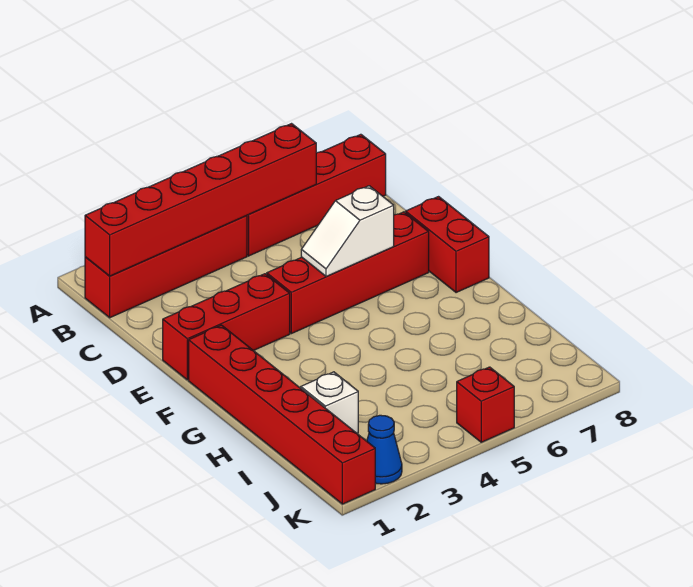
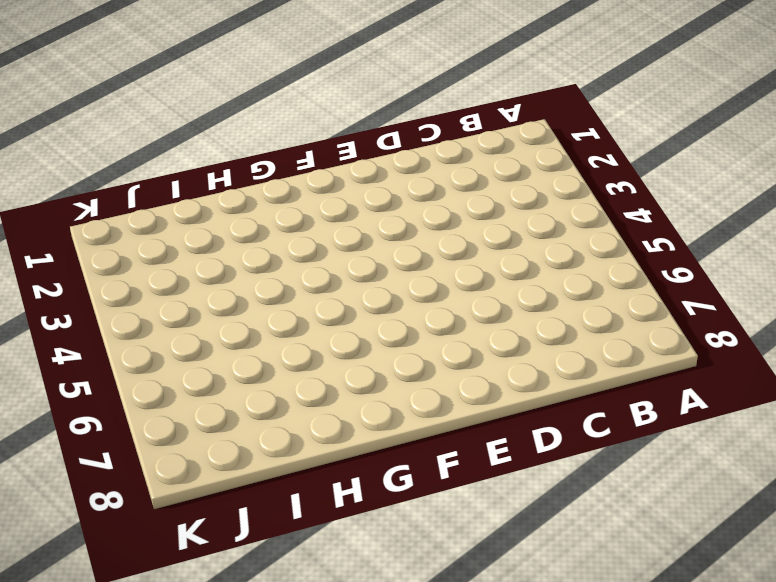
none -> red brick B1:B4 level 1
none -> red brick B5:B8 level 1

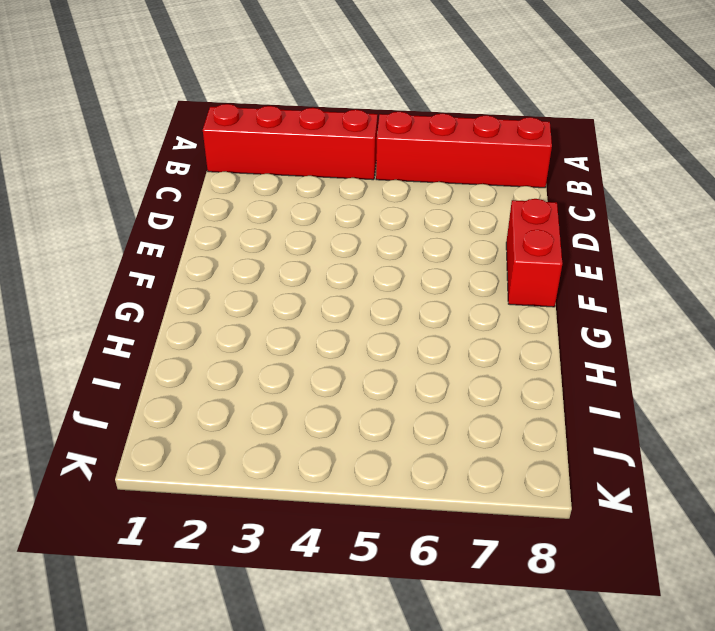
none -> red brick E1:E3 level 1
none -> red brick E4:E7 level 1

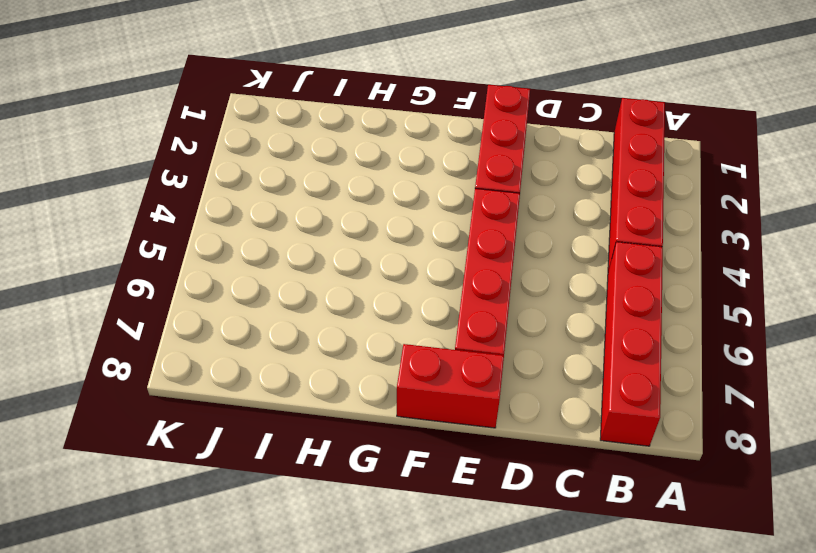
none -> red brick F1:K1 level 1
none -> white brick I2 level 1

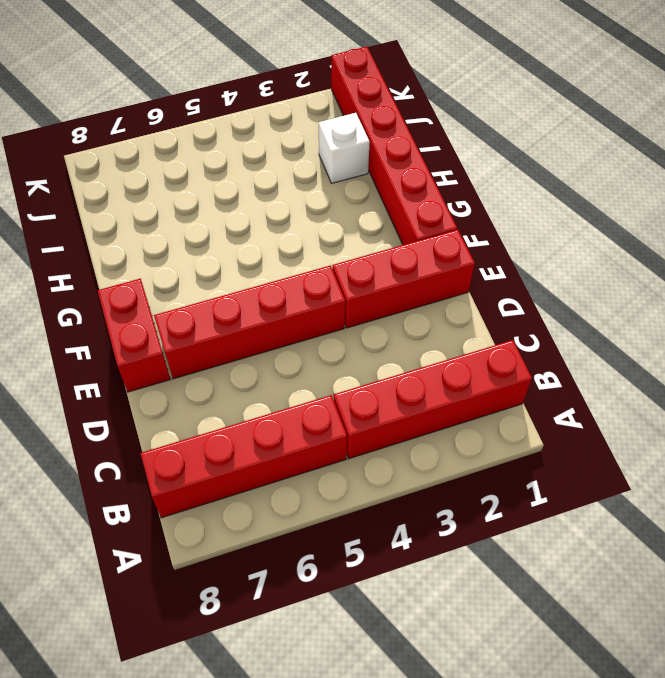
none -> blue cone K2 level 1
none -> red brick K5 level 1

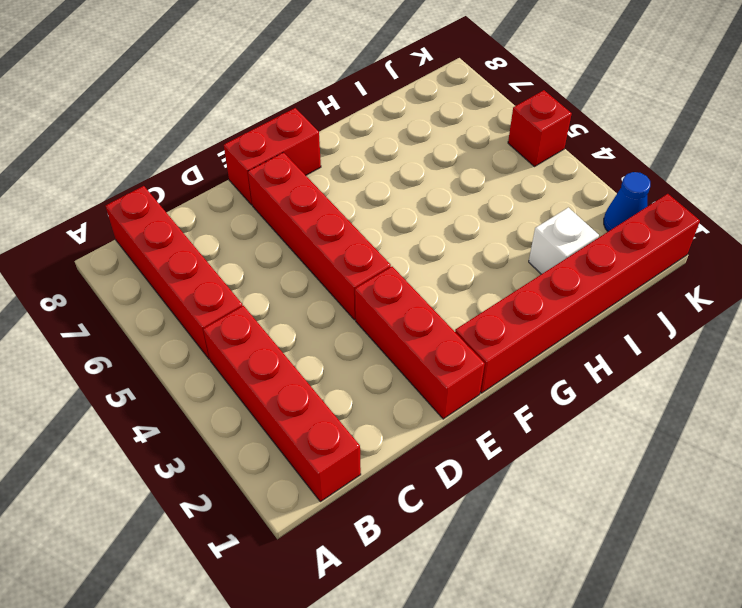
none -> red brick B1:B6 level 2
none -> white slope E5:E6 level 2 top 6

